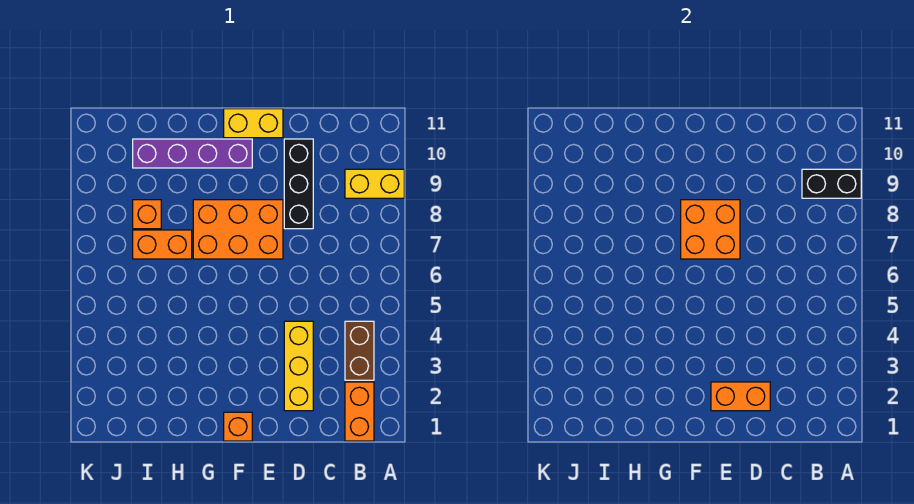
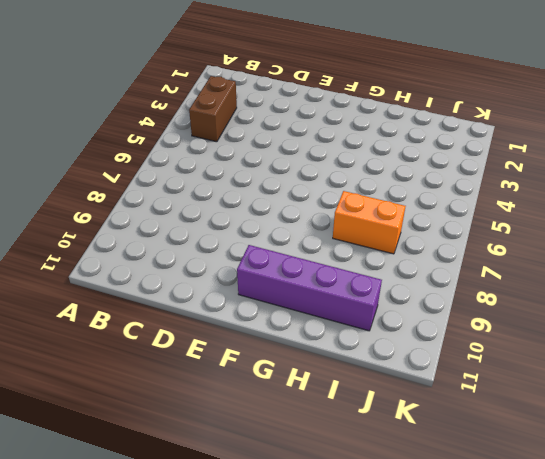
none -> yellow brick A9:B9 level 1
none -> orange brick B1:B2 level 1
none -> yellow brick D2:D4 level 1

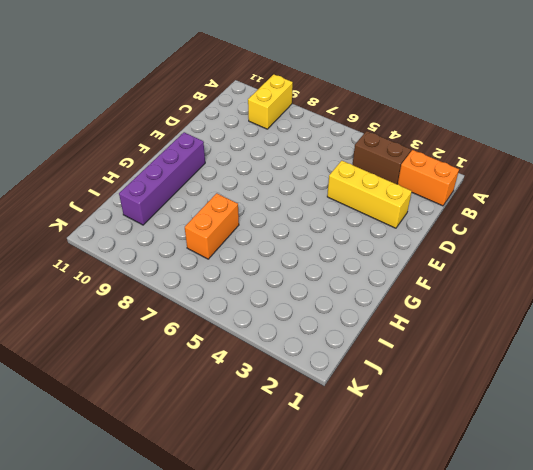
none -> black brick D8:D10 level 1
none -> orange brick E7:G8 level 1
none -> yellow brick E11:F11 level 1

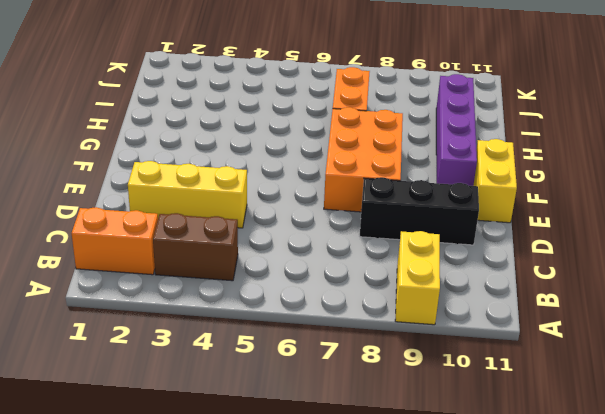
none -> orange brick F1 level 1
none -> orange brick I8 level 1
none -> black brick A9:B9 level 2

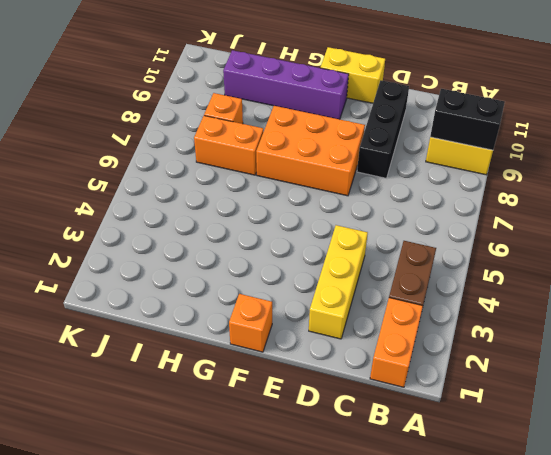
none -> orange brick D2:E2 level 2
none -> orange brick E7:F8 level 2

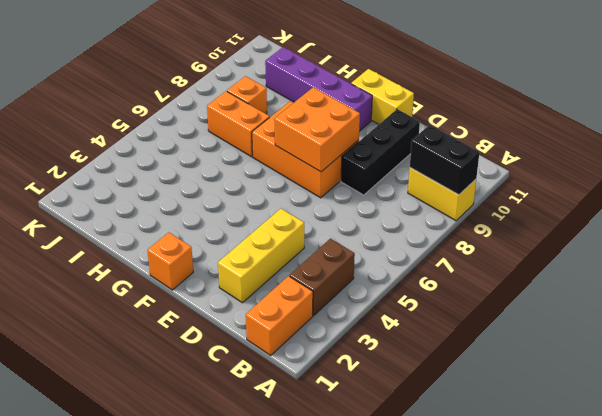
none -> orange brick D2:E2 level 2

